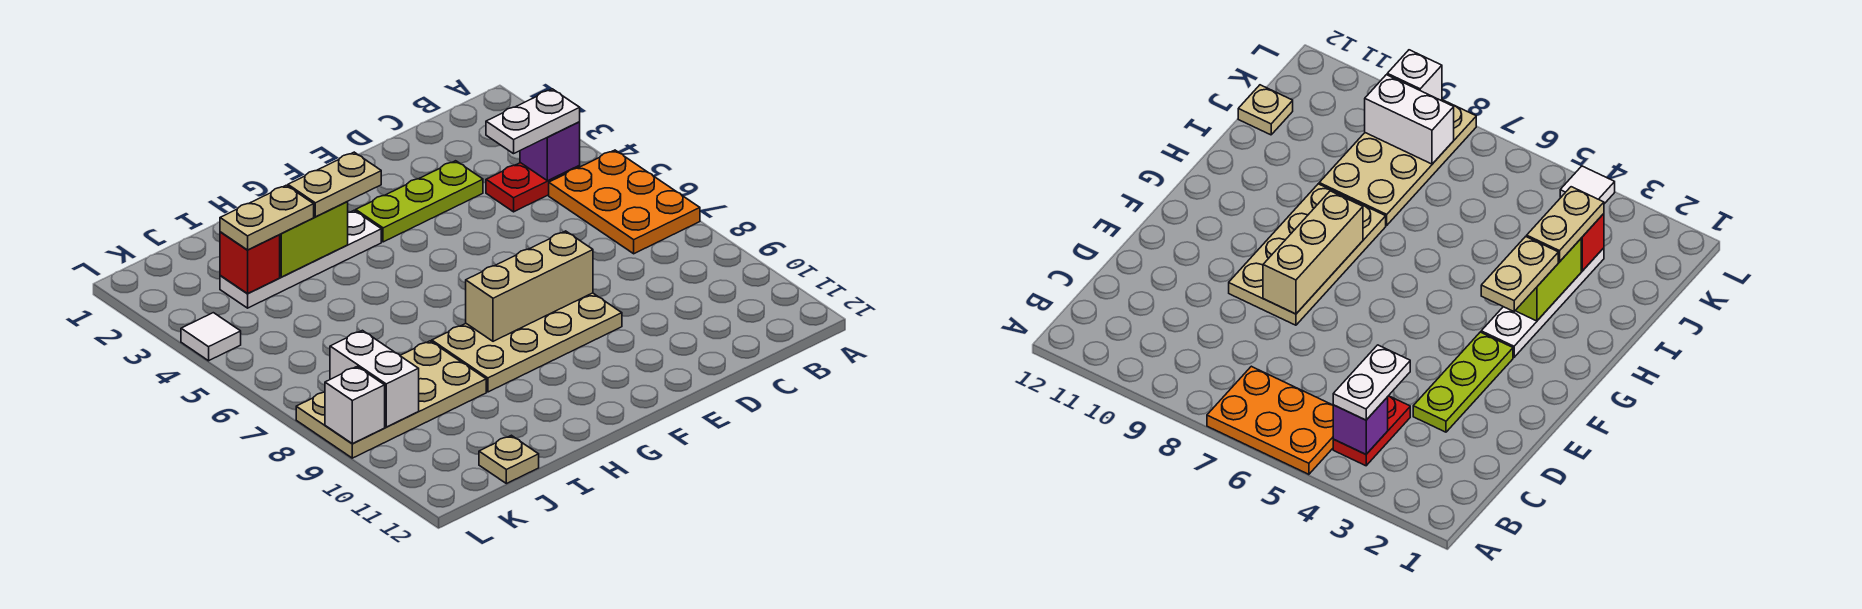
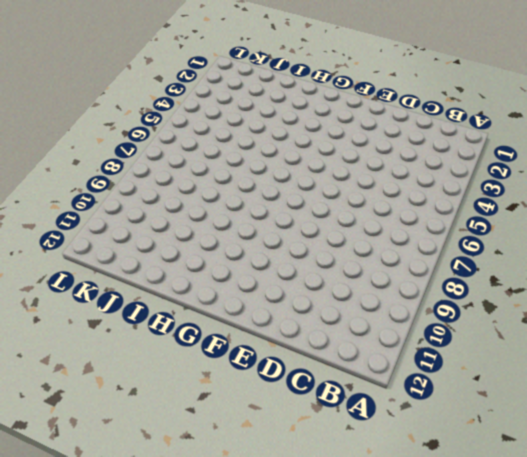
none -> orange plate A5:B7 level 1
none -> red plate B4:C4 level 1
none -> lime plate D3:F3 level 1

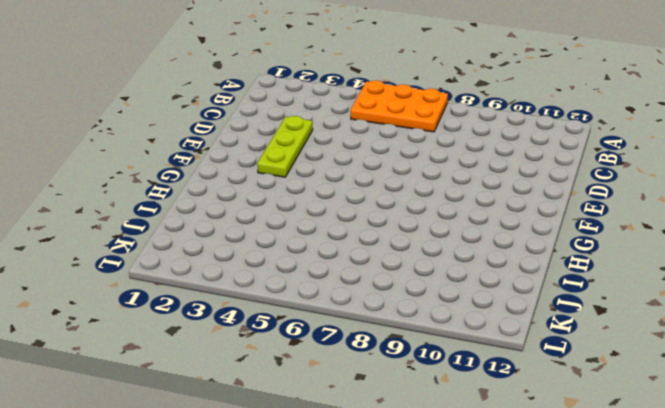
none -> red plate B4:C4 level 1
none -> tan plate E8:H9 level 1
none -> white plate G3:J3 level 1

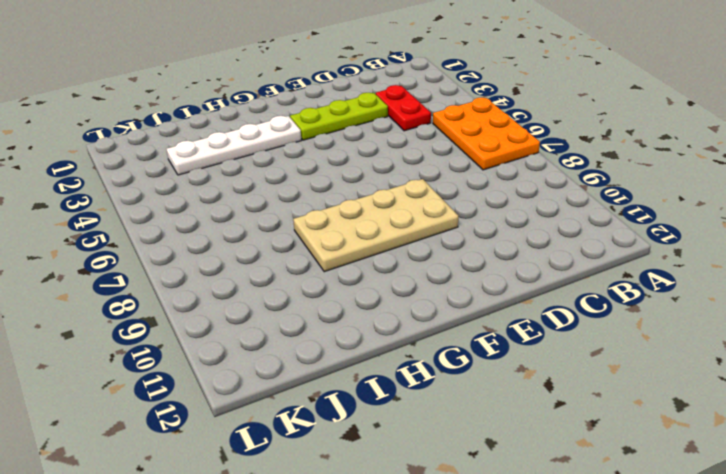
red plate C3:C4 level 1 -> red plate B4:C4 level 1
none -> tan plate I8:L9 level 1
none -> tan plate J12 level 1
none -> white tile L4 level 1

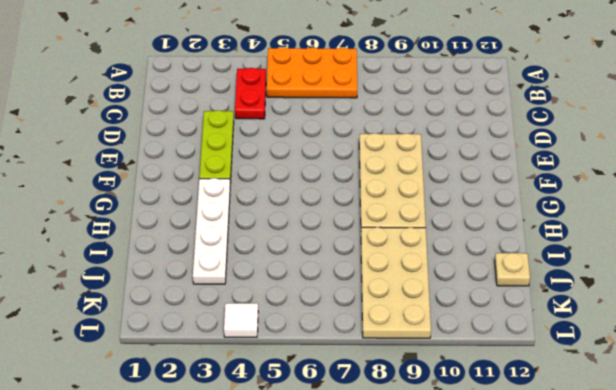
none -> purple brick B4 level 2
none -> tan brick E8:G8 level 2
none -> lime brick H3:I3 level 2

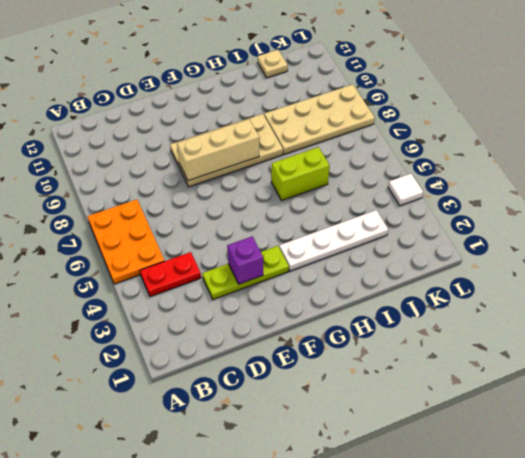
purple brick E3 level 2 -> purple brick B4 level 2
lime brick H6:I6 level 1 -> lime brick H3:I3 level 2
none -> red brick J3 level 2
none -> white brick K8:K9 level 2
none -> white brick L9 level 2

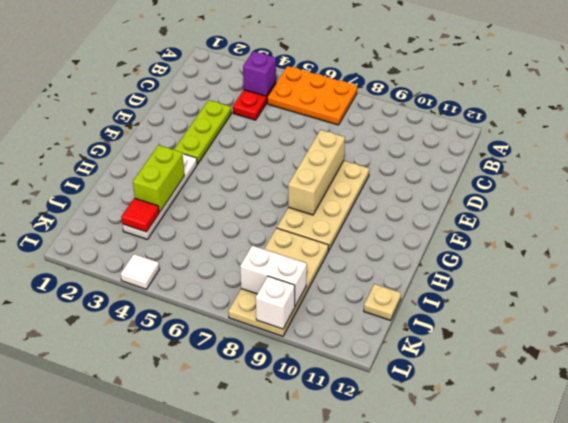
red tile J3 level 2 -> red brick J3 level 2
none -> white plate B4:C4 level 3
none -> tan plate G3:H3 level 3
none -> tan plate I3:J3 level 3

